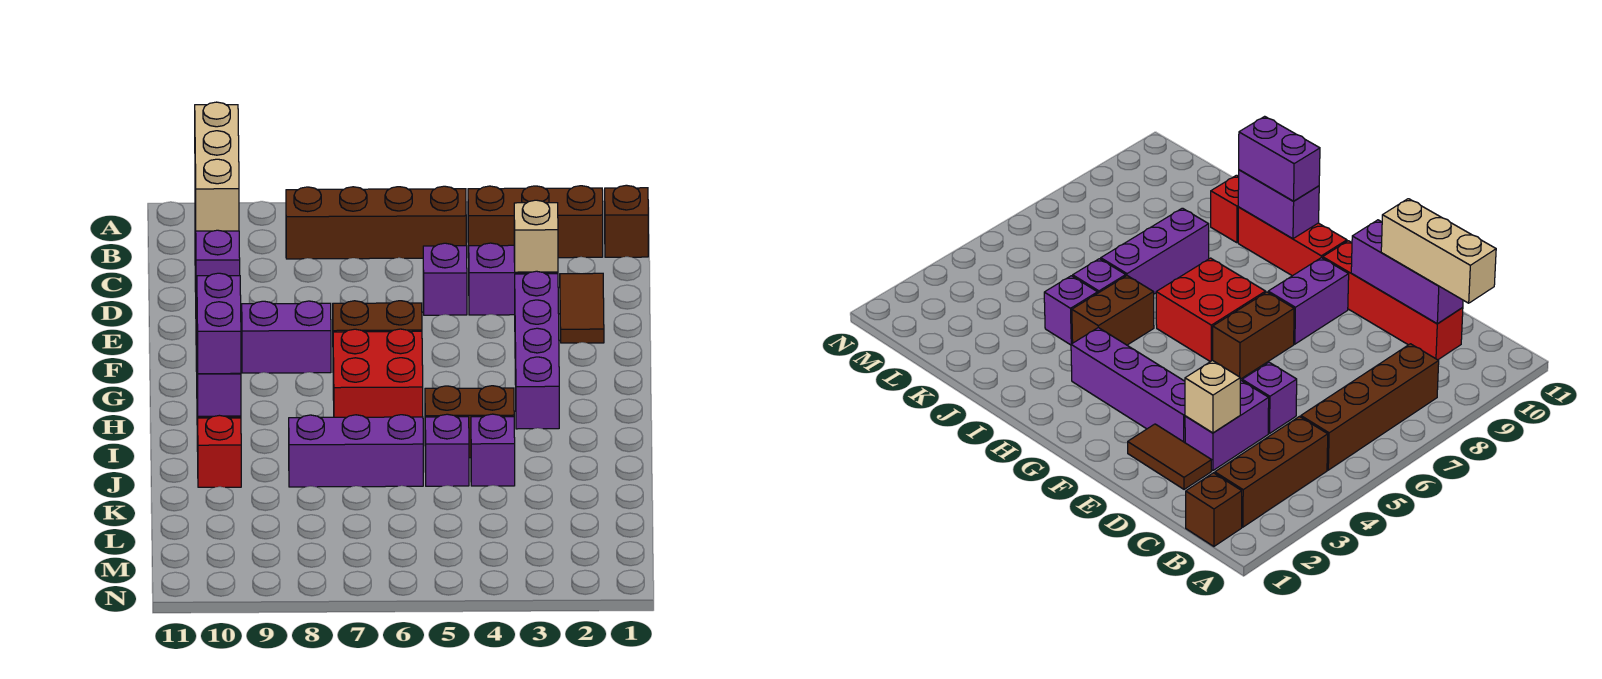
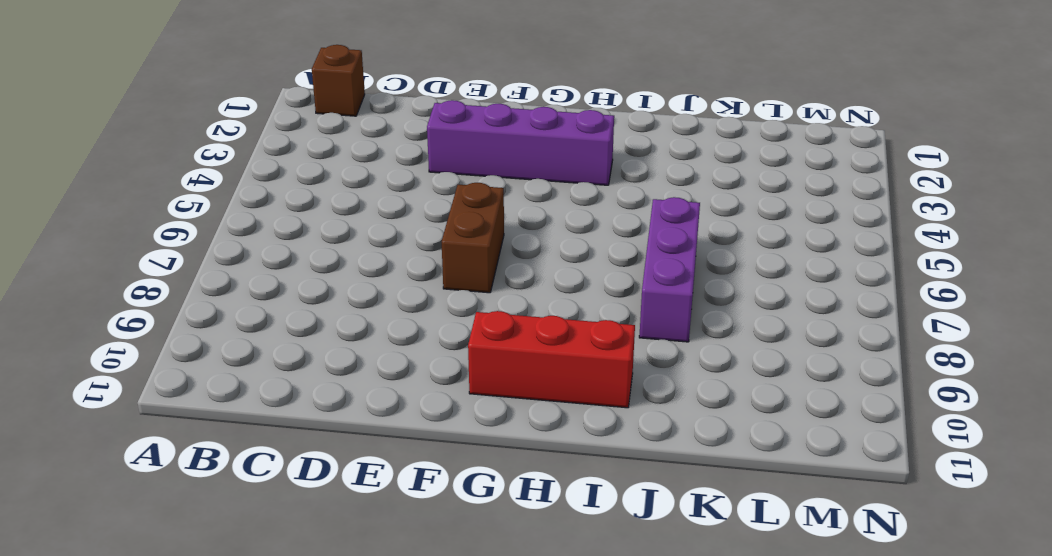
none -> brown brick B2:B4 level 1
none -> brown brick B5:B8 level 1
none -> red brick C10:F10 level 1

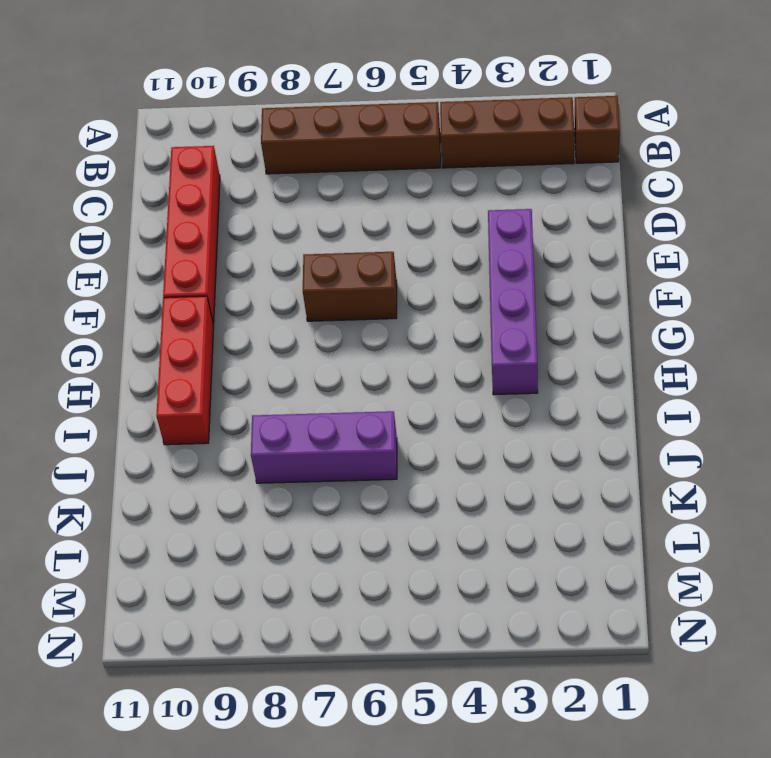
none -> brown tile D2:E2 level 1
none -> purple brick D3:D4 level 1
none -> purple brick D5 level 1

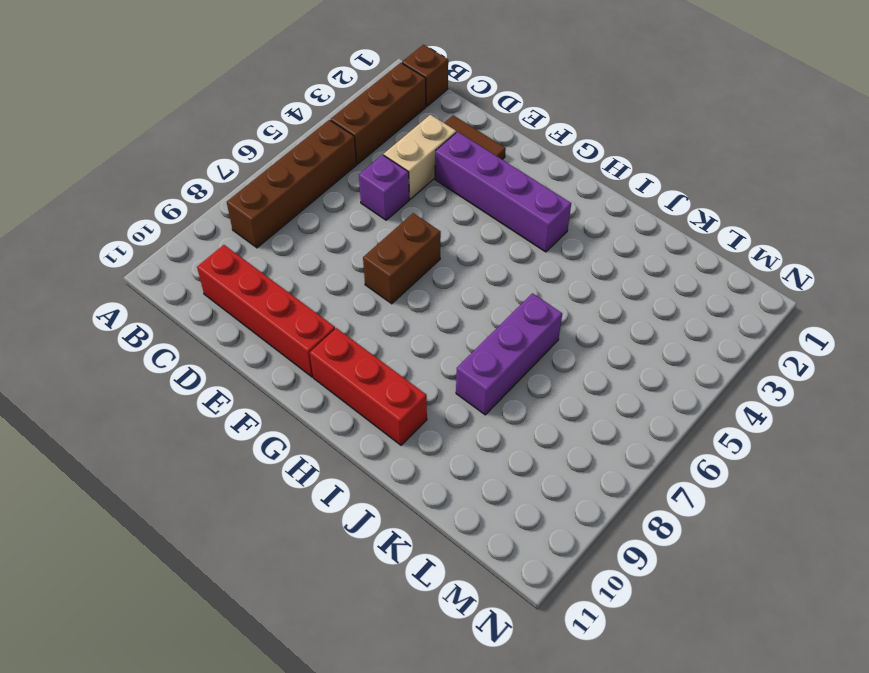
tan brick D3:D4 level 1 -> purple brick D3:D4 level 1
none -> purple brick F8:F9 level 1
none -> red brick G6:H7 level 1
none -> brown brick I4:I5 level 1

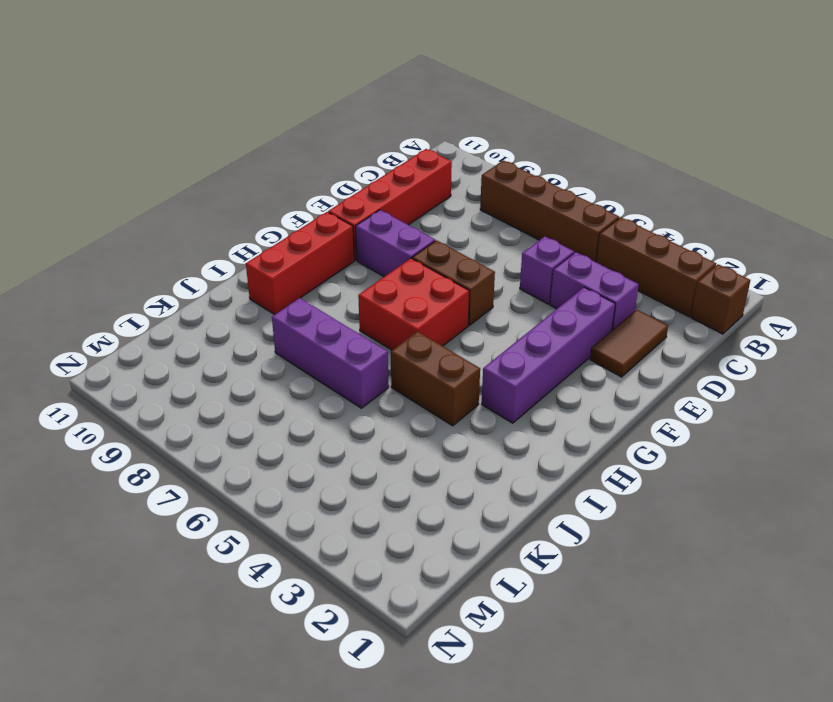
none -> purple brick J4 level 1
none -> purple brick J5 level 1
none -> red brick J10 level 1

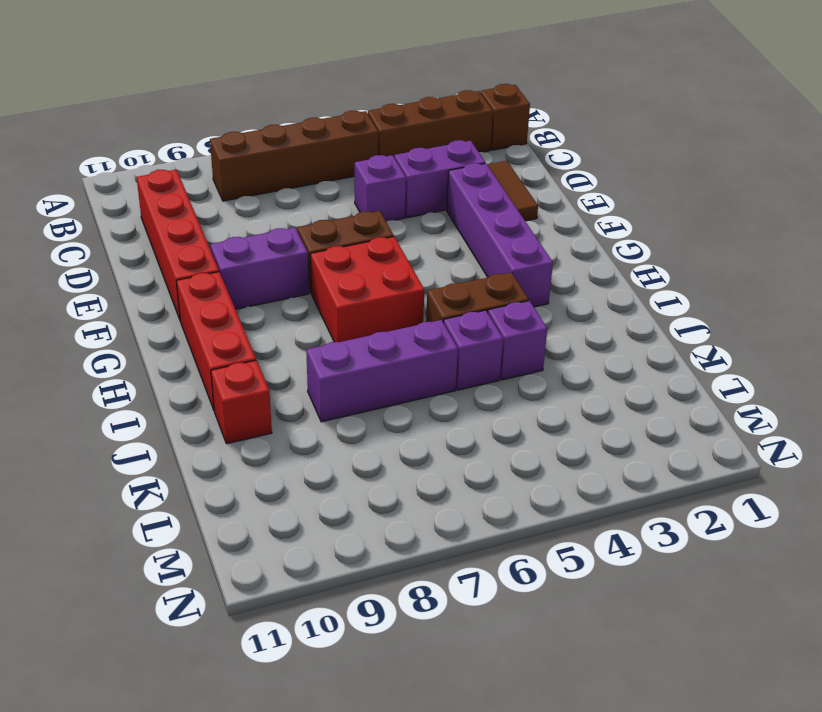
none -> purple brick C10:E10 level 2
none -> tan brick D3 level 2
none -> purple brick H10:I10 level 2

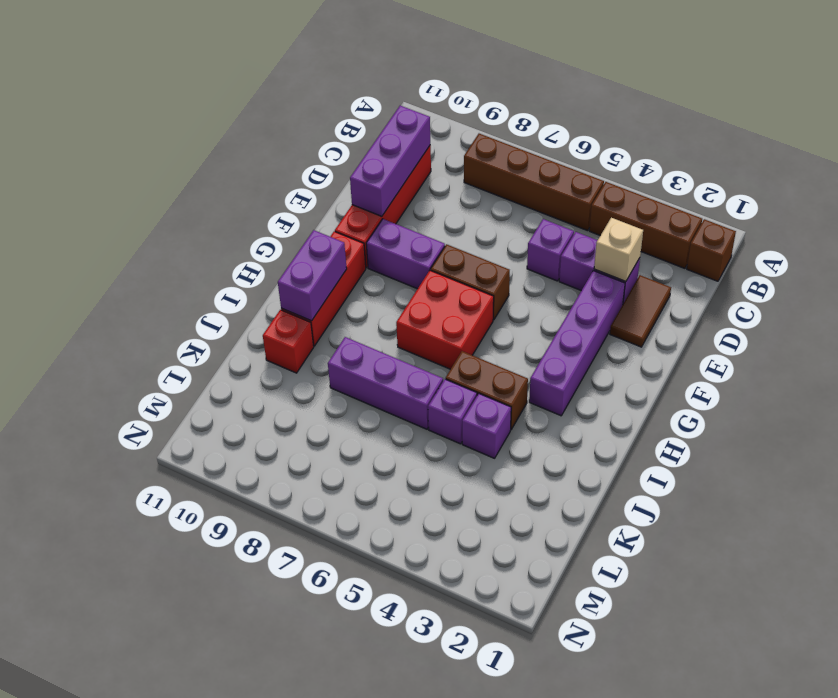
none -> tan brick B10:D10 level 3
none -> purple brick H10:I10 level 3

